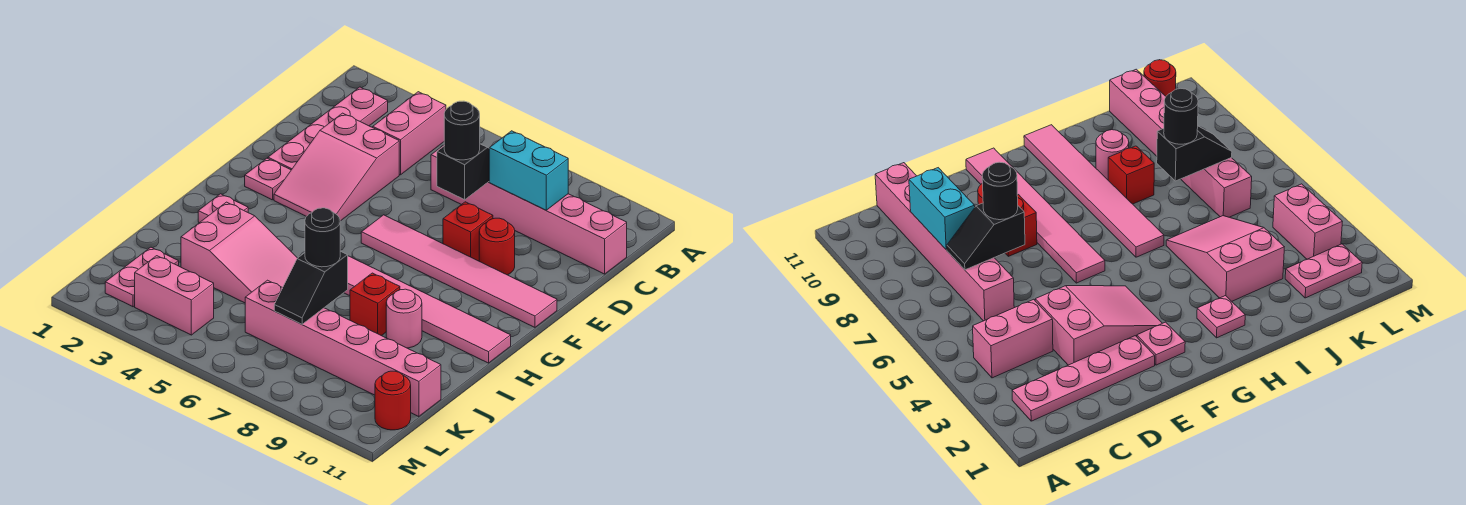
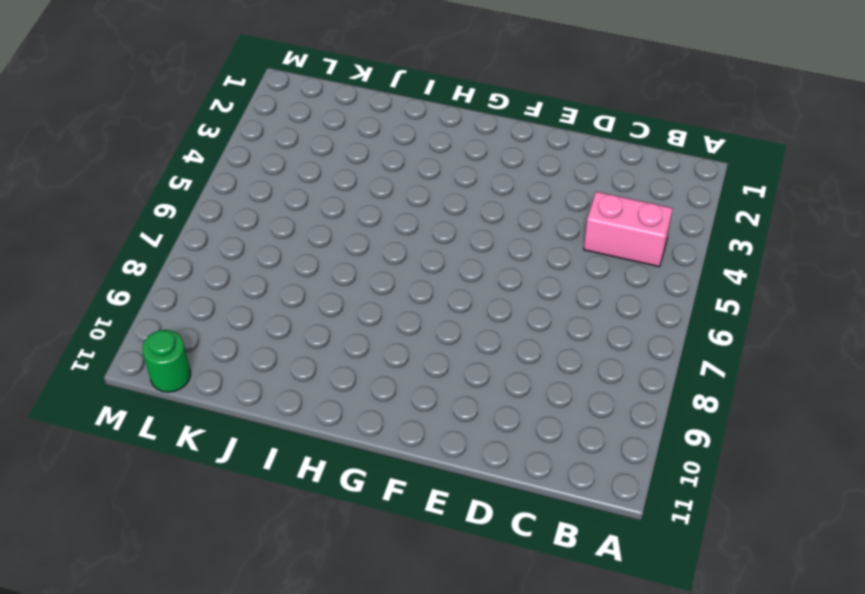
green round brick L11 level 1 -> red round brick L11 level 1
none -> pink plate B2:E2 level 1
none -> pink brick C6:C11 level 1
none -> pink slope D3:F4 level 1 top D

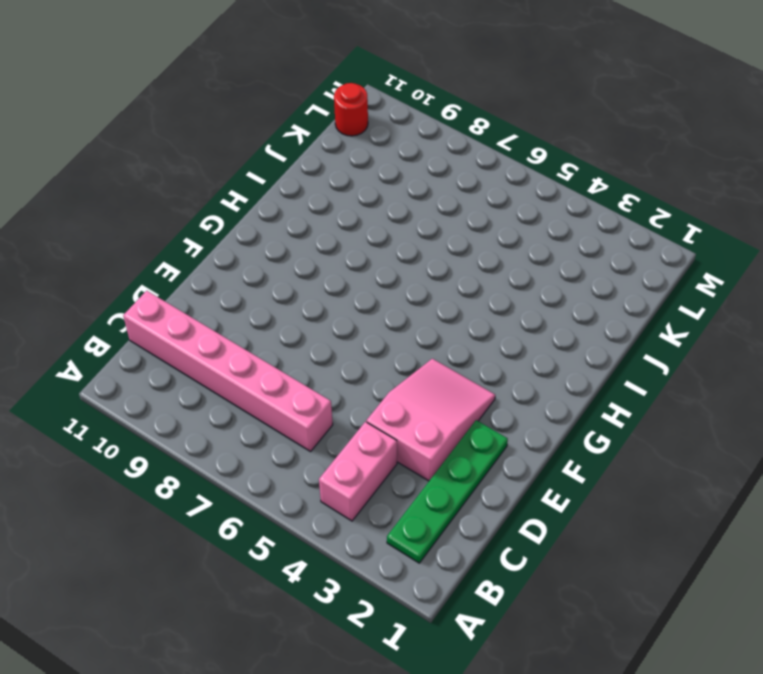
green plate B2:E2 level 1 -> pink plate B2:E2 level 1
none -> red brick E8 level 1
none -> red round brick E9 level 1
none -> pink plate F2 level 1

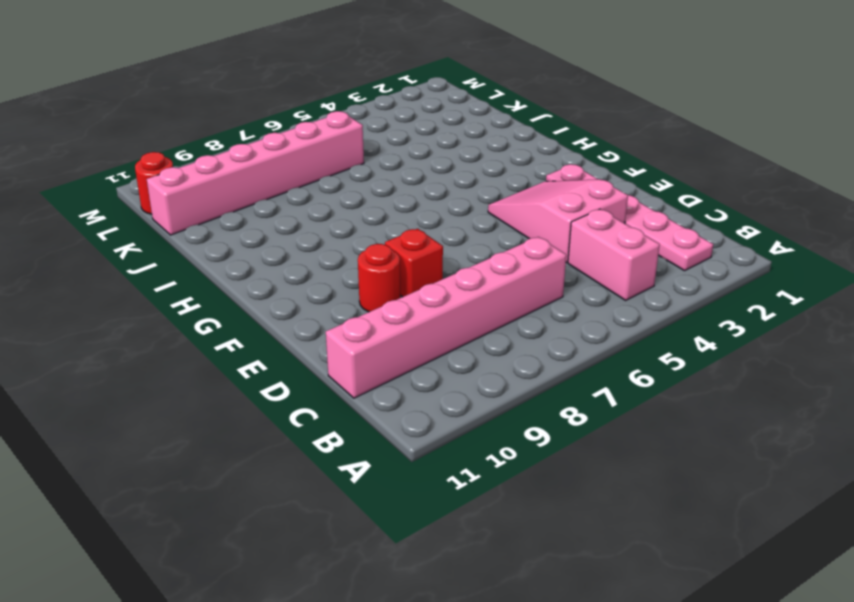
none -> pink tile F6:F11 level 1
none -> pink plate H2 level 1
none -> pink tile H6:H11 level 1

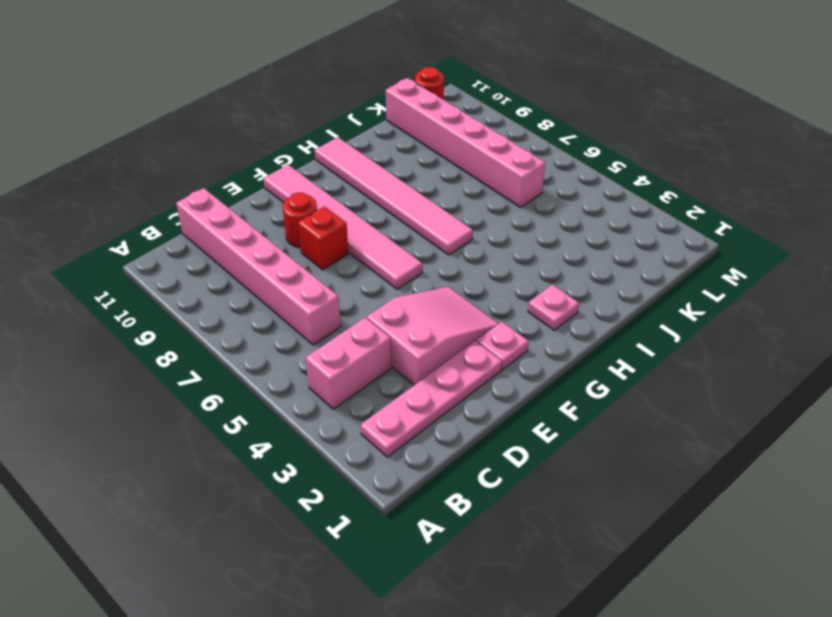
none -> pink slope I3:J5 level 1 top 3
none -> red brick I8 level 1
none -> pink round brick I9 level 1

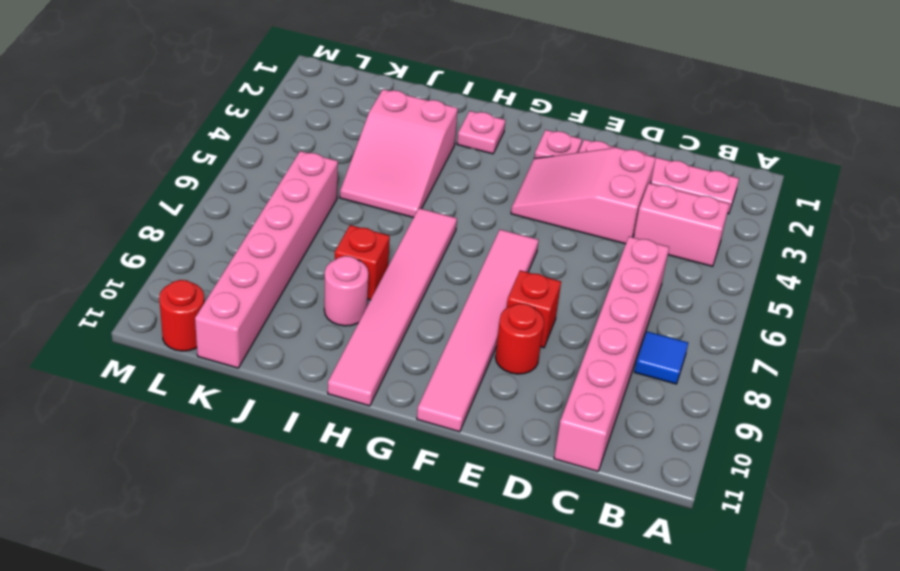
blue tile B8 level 1 -> none
none -> pink plate K2:L2 level 1
none -> pink brick L3:L4 level 1
none -> black slope C7:D7 level 2 top D

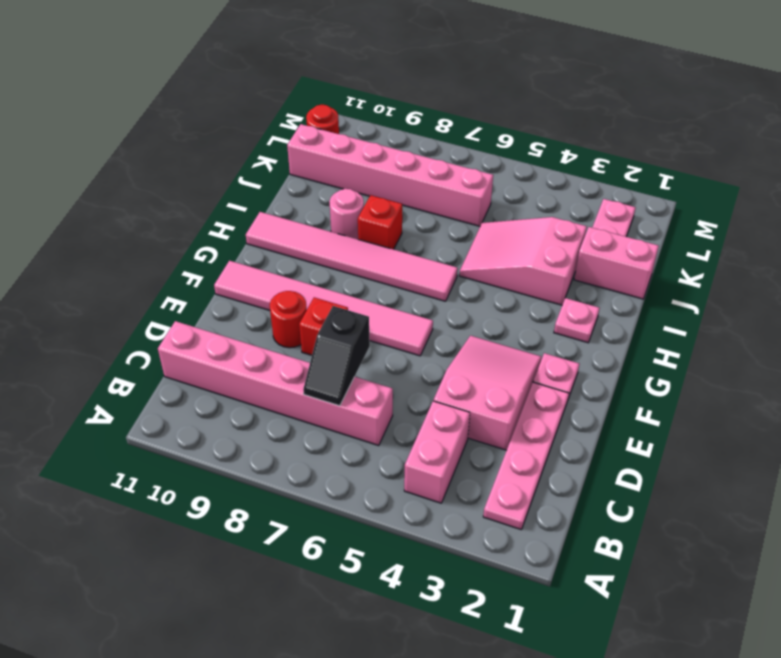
pink brick J1:J2 level 1 -> pink brick L3:L4 level 1
none -> cyan brick C8:C9 level 2
none -> black slope J7:K7 level 2 top J
none -> black round brick D7 level 3

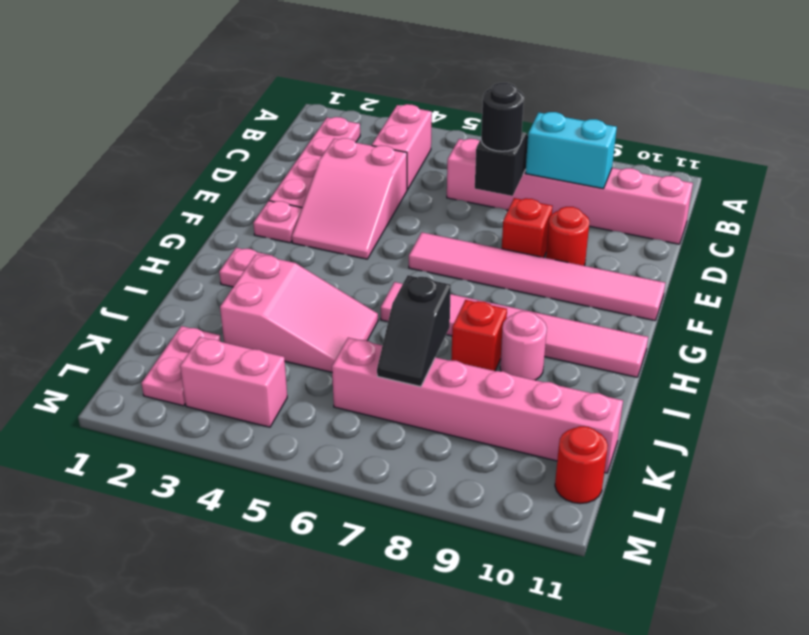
none -> black round brick J7 level 3

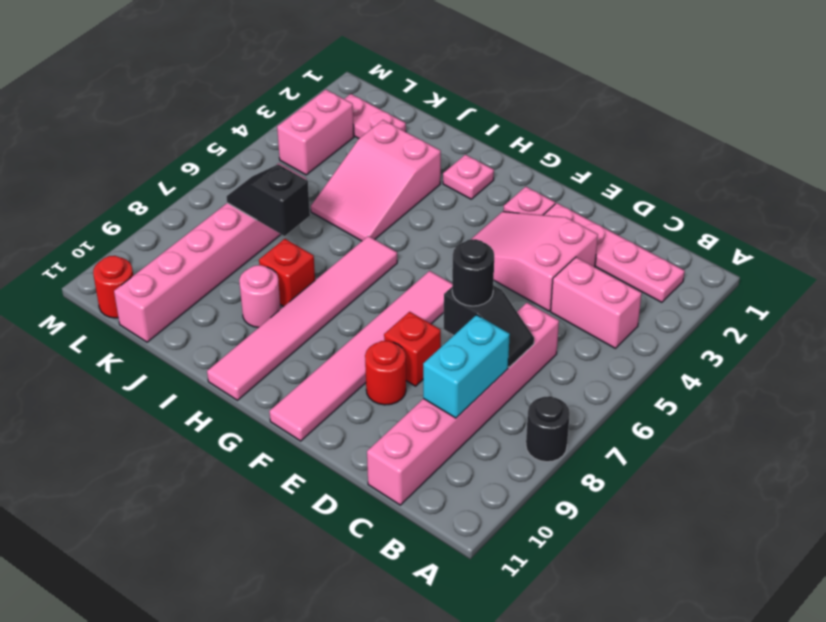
black round brick A8 level 1 -> black round brick J7 level 3

